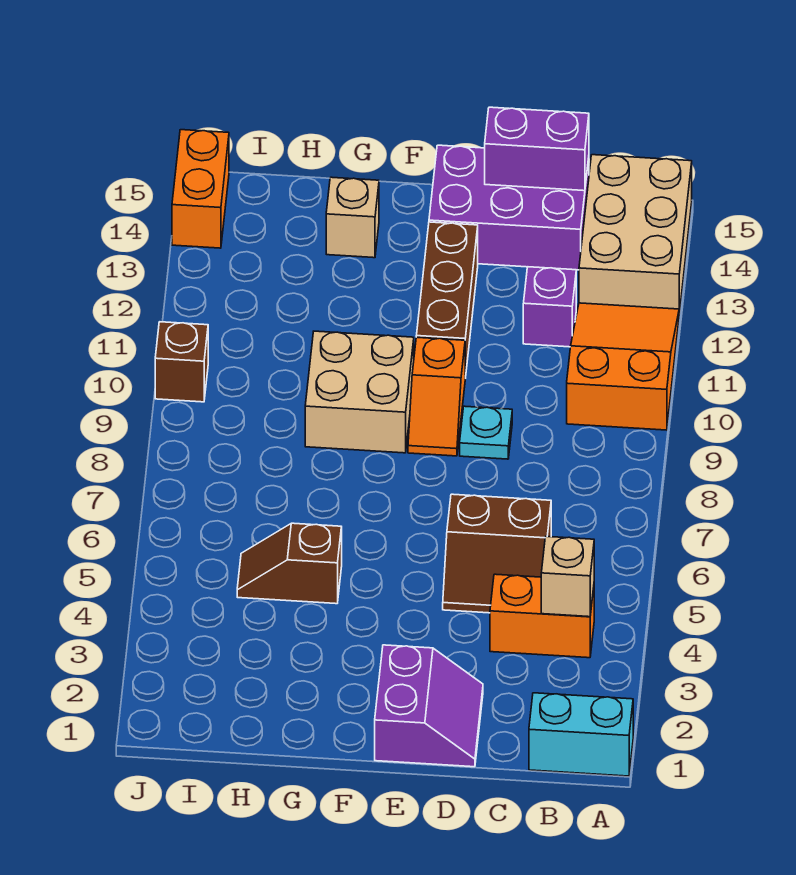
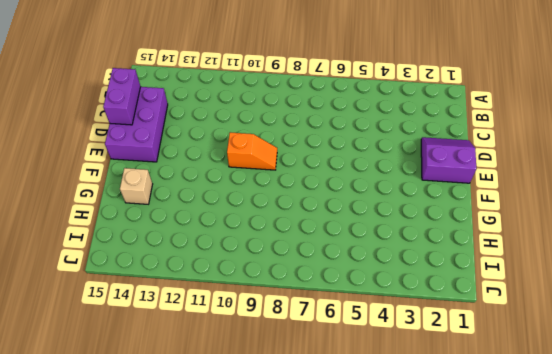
none -> cyan brick A1:B1 level 1
none -> orange slope A10:B12 level 1 top 10
none -> tan brick A13:B15 level 1

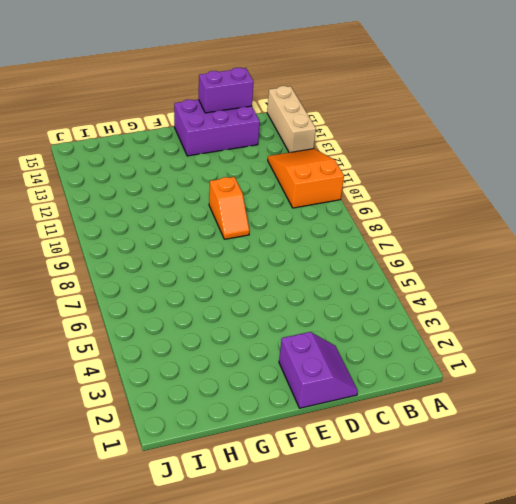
tan brick A13:A15 level 1 -> tan brick A13:B15 level 1
none -> cyan brick A1:B1 level 1
none -> orange brick B4:C4 level 1
none -> brown slope C5:D6 level 1 top 6

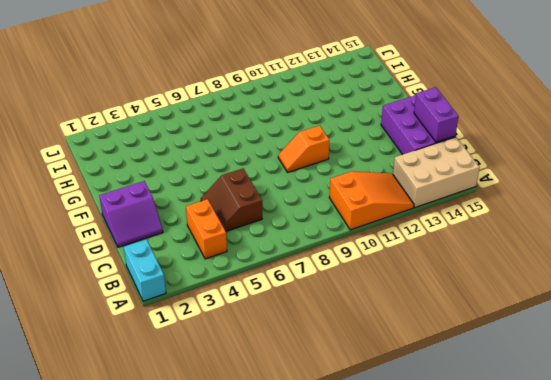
none -> purple brick C12 level 1
none -> cyan plate D9 level 1
none -> brown brick E11:E13 level 1

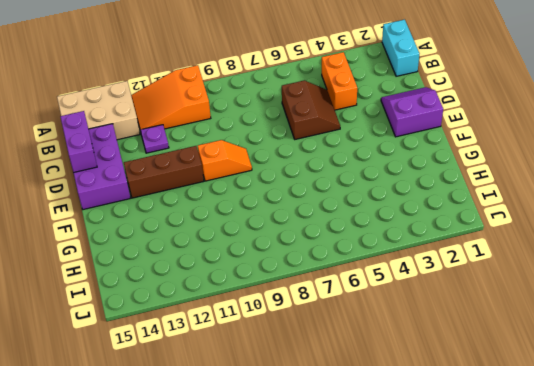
purple plate C12 level 1 -> purple brick C12 level 1
none -> cyan plate D9 level 1
none -> tan brick F9:G10 level 1
none -> brown slope G5:H5 level 1 top G

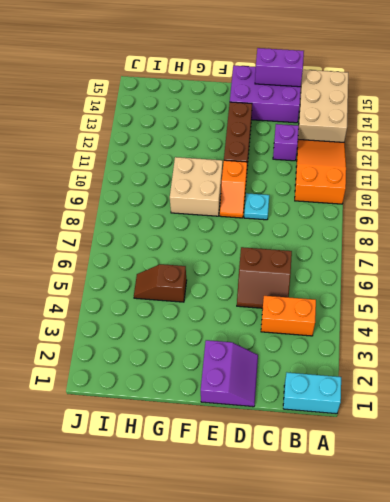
none -> tan brick G14 level 1
none -> brown brick J10 level 1
none -> orange brick J14:J15 level 1

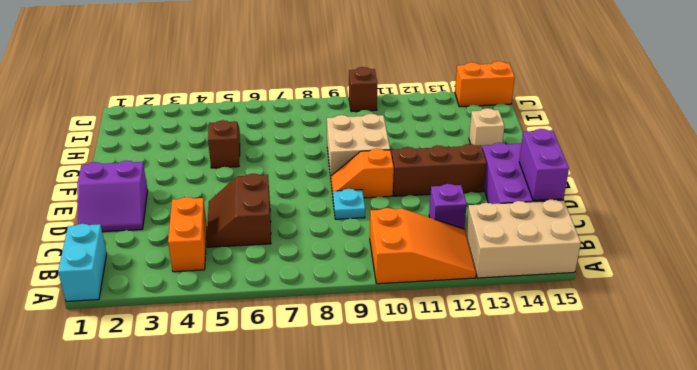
none -> tan brick B4 level 2

